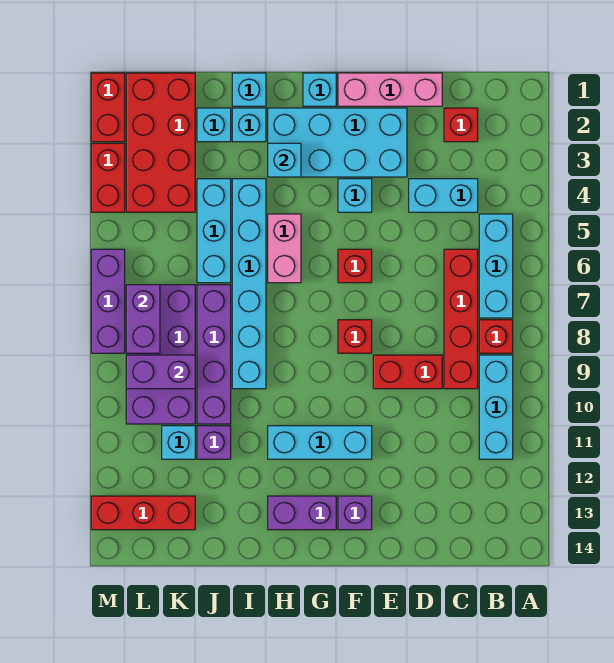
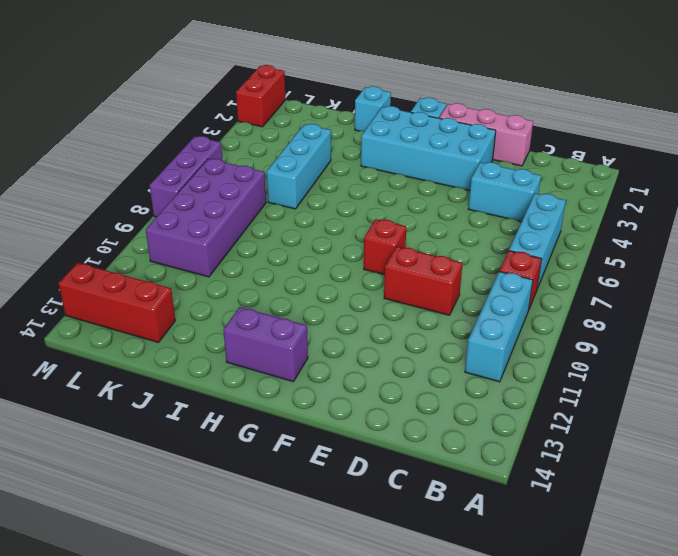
none -> red brick C2 level 1
none -> red brick C6:C9 level 1
none -> cyan brick F4 level 1
none -> red brick F6 level 1

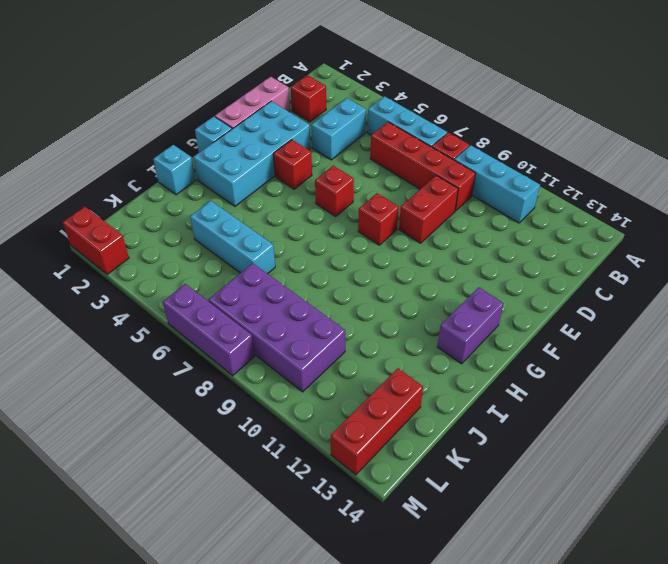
red brick F4 level 1 -> cyan brick F4 level 1
none -> cyan brick F11:H11 level 1
none -> purple brick F13 level 1
none -> pink brick H5:H6 level 1
none -> cyan brick I2 level 1

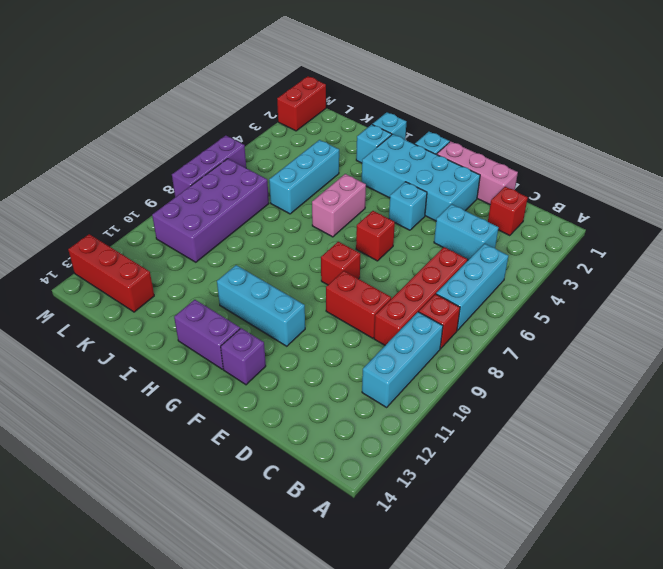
none -> cyan brick I4:I9 level 1
none -> cyan brick J2 level 1
none -> purple brick J7:J10 level 1
none -> purple brick J11 level 1

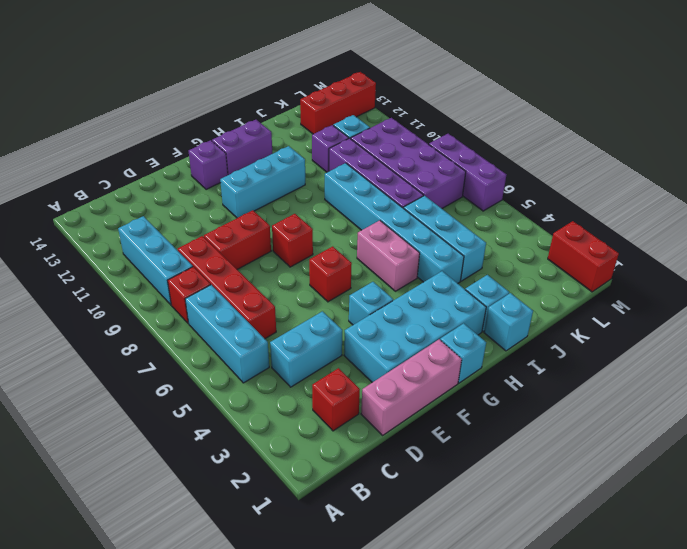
none -> cyan brick J2 level 1
none -> red brick K1:L4 level 1
none -> red brick M3:M4 level 1
none -> cyan brick H3 level 2

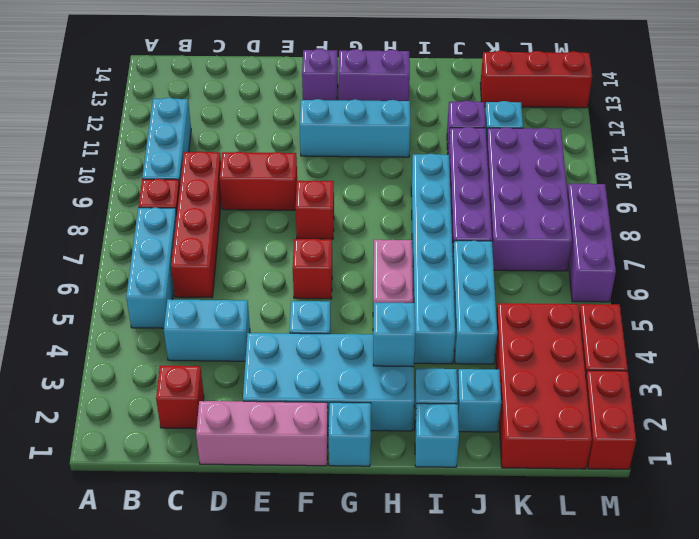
none -> purple brick K9:L9 level 2
none -> purple brick L7:L8 level 2

